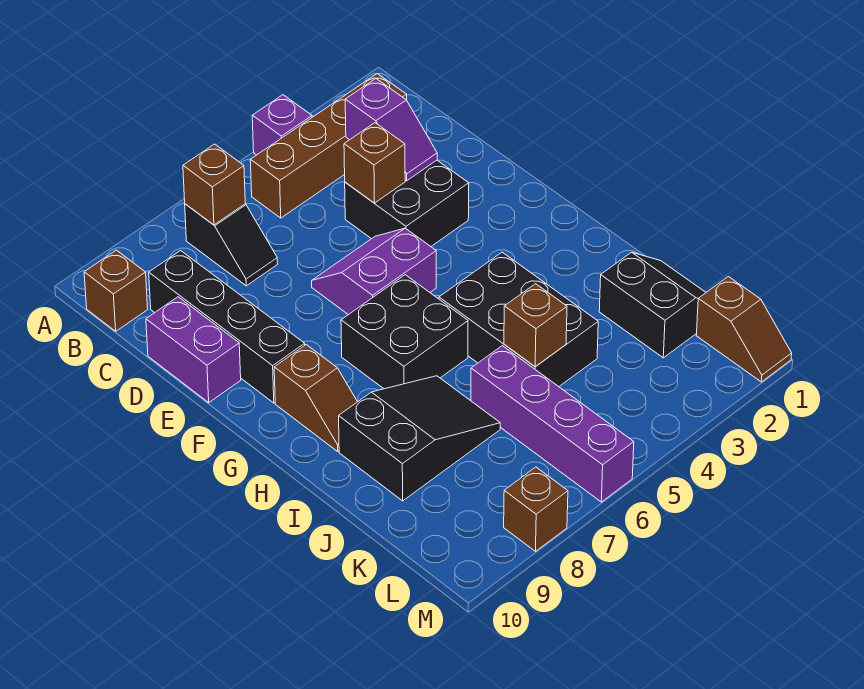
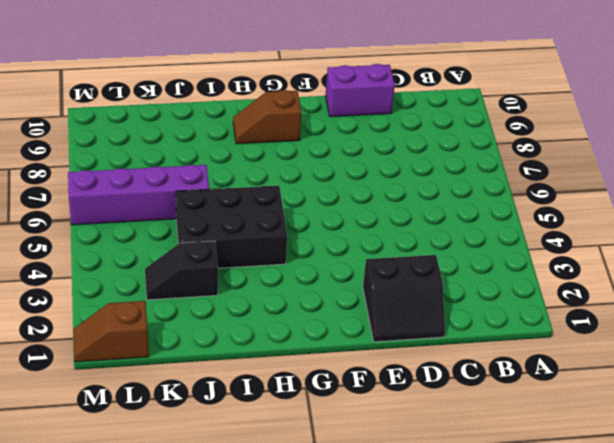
black slope D1:E2 level 1 top 2 -> black slope J1:K2 level 1 top 2
black slope J3:K3 level 1 top J -> black slope B7:C7 level 1 top B
none -> purple brick A4 level 1
none -> brown brick B2:B5 level 1
none -> brown brick B10 level 1

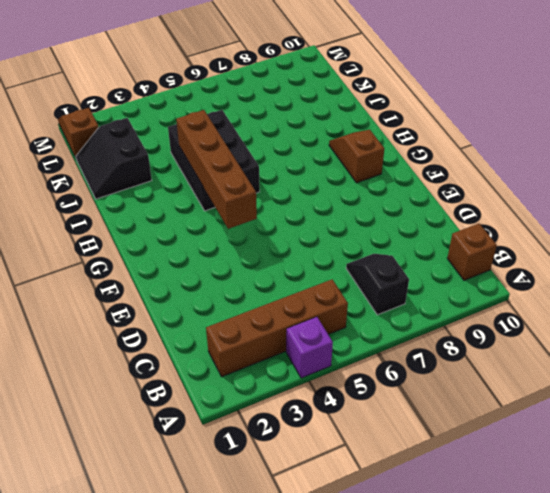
brown brick F4:I4 level 2 -> none
none -> black brick C9:F9 level 1
none -> black brick D3:E4 level 1
none -> purple brick D10:E10 level 1

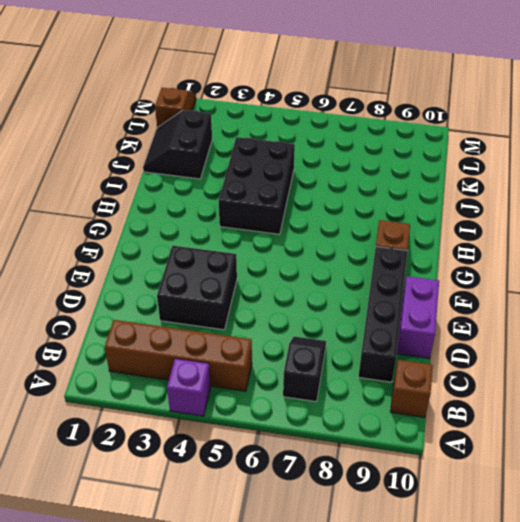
none -> purple slope E5:F6 level 1 top F
none -> black brick G6:H7 level 1
none -> black slope I7:J9 level 1 top 9

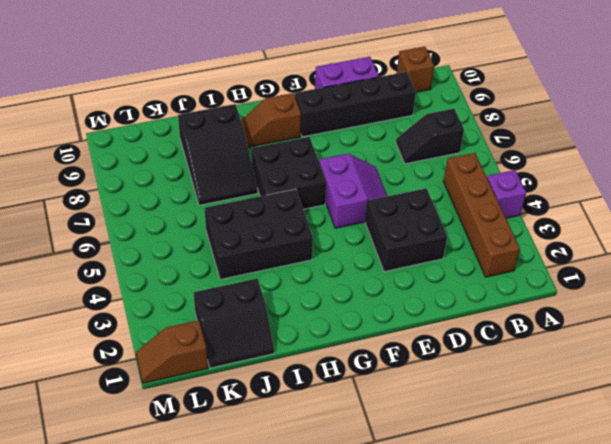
none -> purple brick J6:M6 level 1
none -> brown brick M8 level 1
none -> brown brick B7 level 2

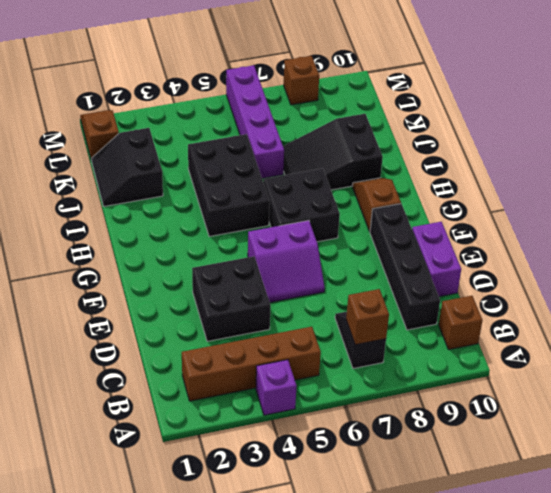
none -> purple slope C3:D3 level 2 top C
none -> brown brick D4 level 2
none -> brown brick J5 level 2

